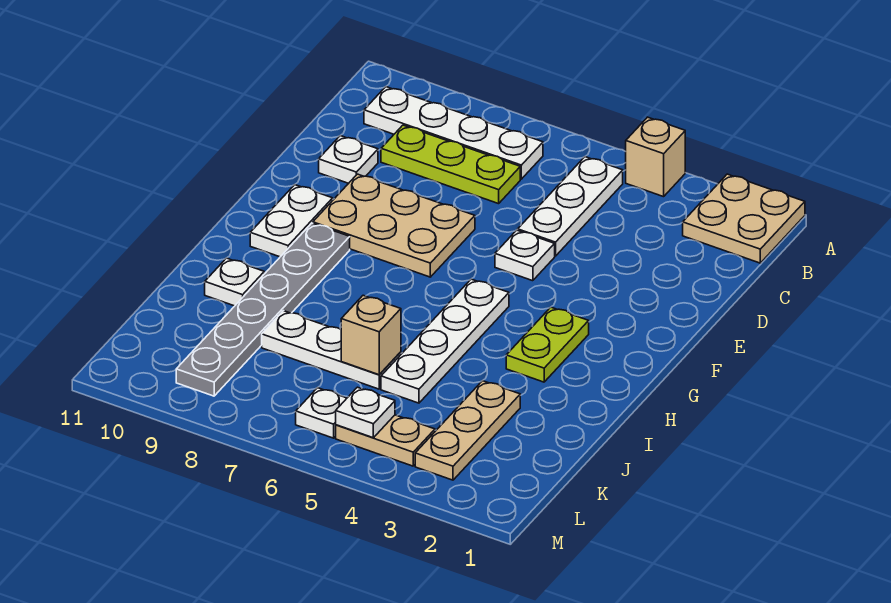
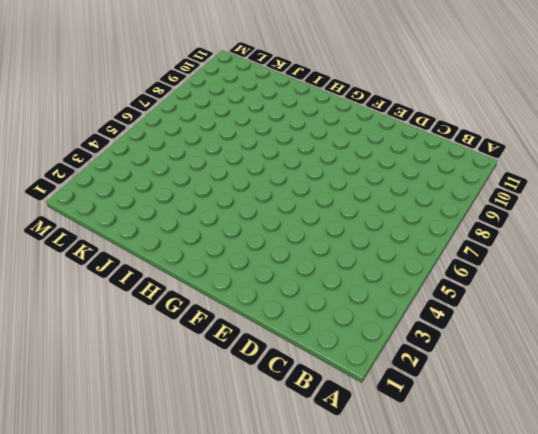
none -> tan plate A1:B2 level 1
none -> tan brick A4 level 1
none -> white plate B5:D5 level 1

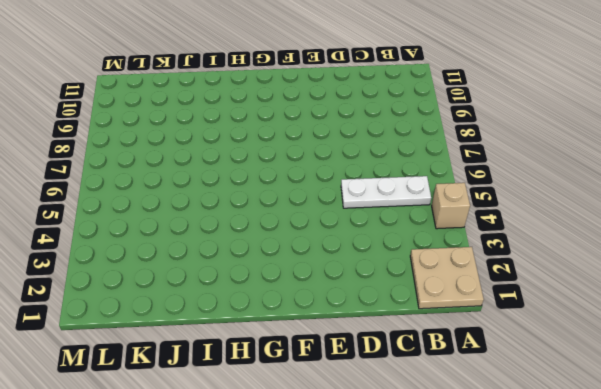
none -> white plate B7:B10 level 1
none -> lime plate C7:C9 level 1
none -> white plate D10 level 1

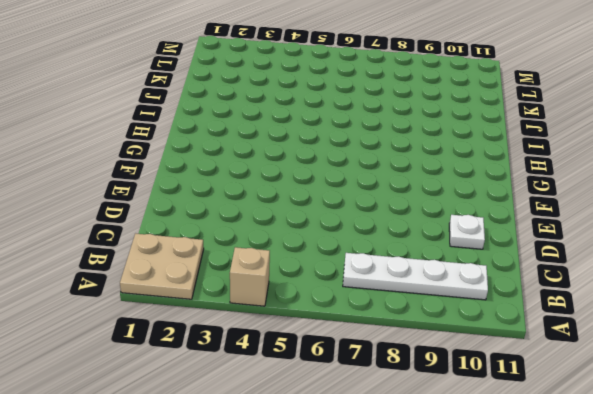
none -> white plate B5:D5 level 1
none -> lime plate C7:C9 level 1
none -> white plate E5 level 1

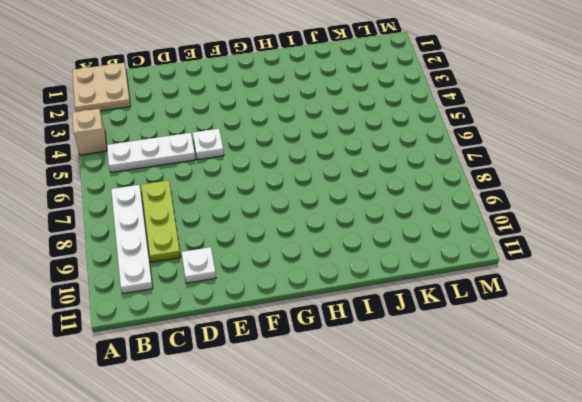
none -> tan plate E7:F9 level 1
none -> white plate F10:G10 level 1
none -> lime plate G3:H3 level 1

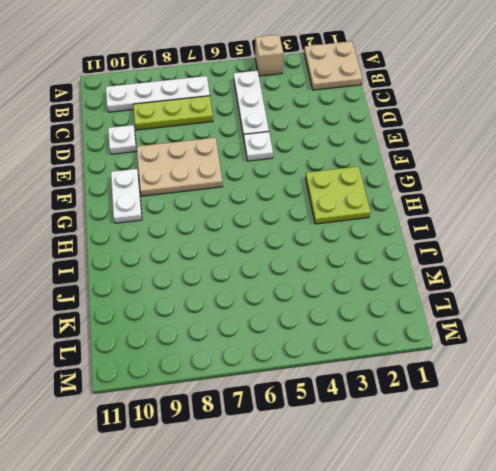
lime plate G2:H3 level 1 -> lime plate G3:H3 level 1
none -> white plate G5:J5 level 1
none -> grey plate G9:L9 level 1
none -> white plate I10 level 1

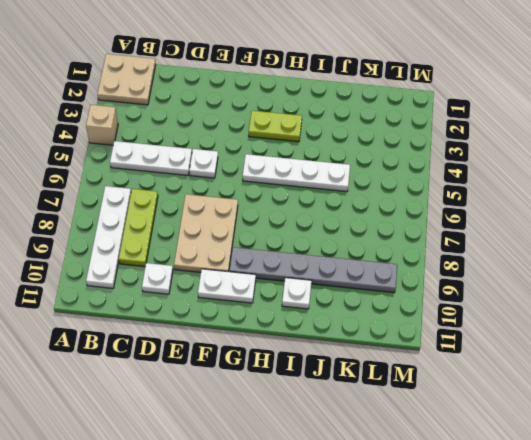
none -> tan plate J3:L3 level 1
none -> white plate J6:J8 level 1
none -> tan plate L4:L5 level 1

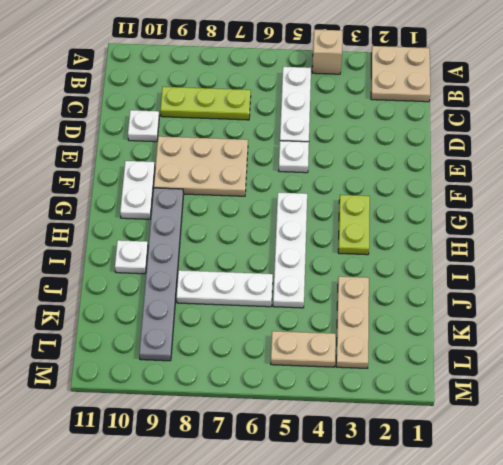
none -> white plate B7:B10 level 1
none -> white plate L6 level 1
none -> tan brick J6 level 2

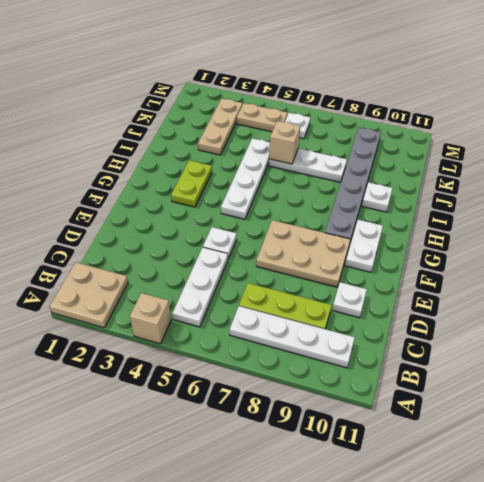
none -> white plate L5 level 2

